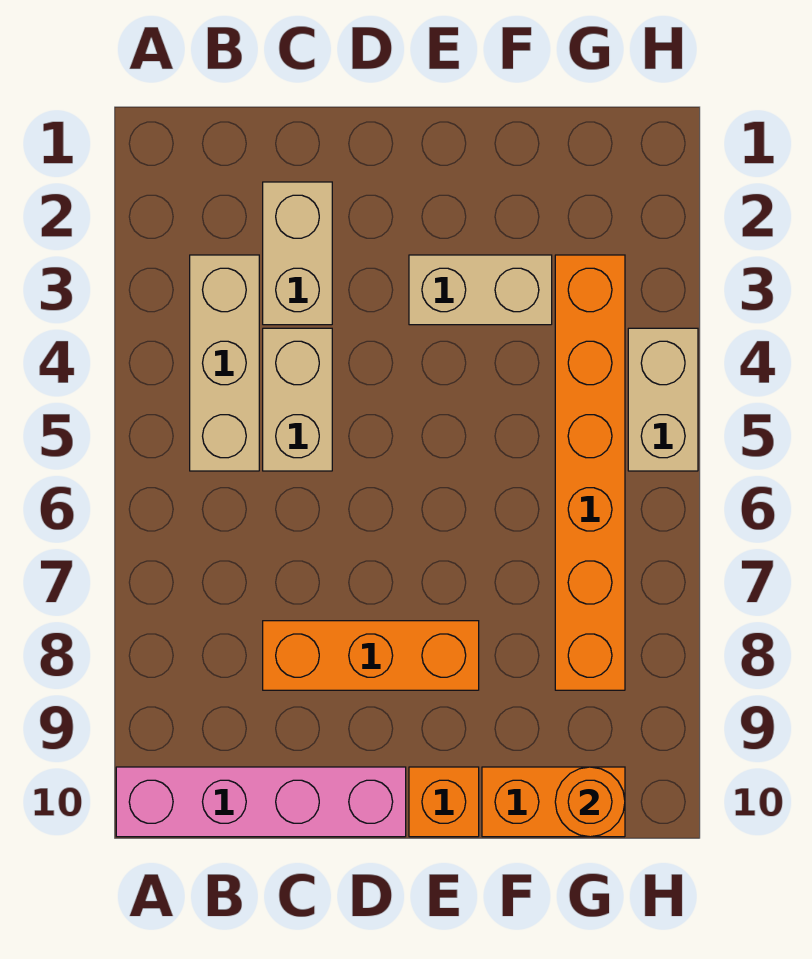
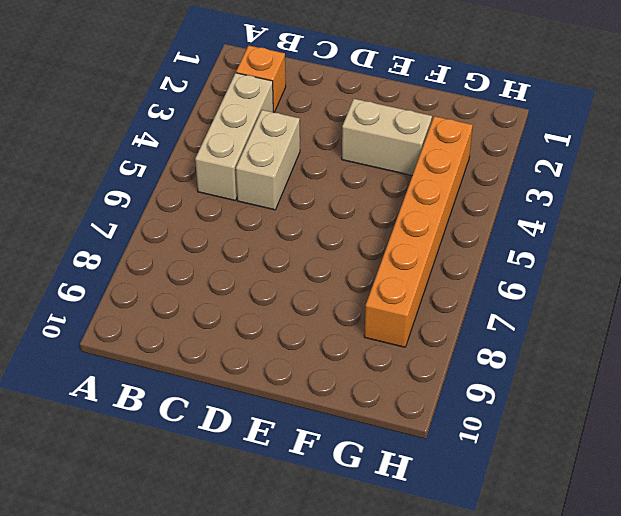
orange brick B2 level 1 -> orange brick E10 level 1
none -> pink brick A10:D10 level 1
none -> tan brick C2:C3 level 1

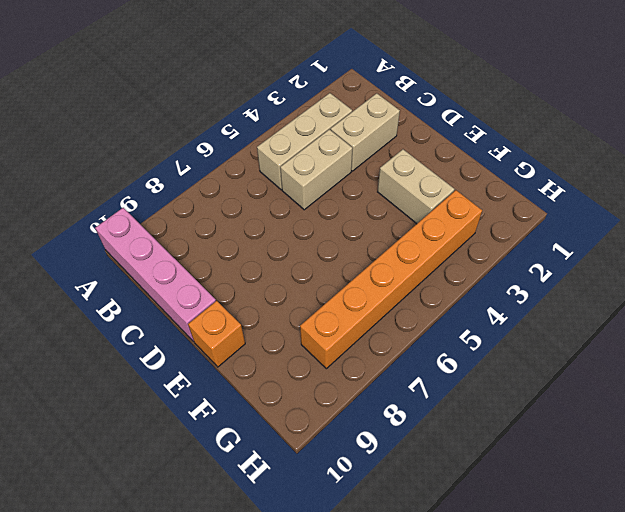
none -> orange brick C8:E8 level 1
none -> orange brick F10:G10 level 1

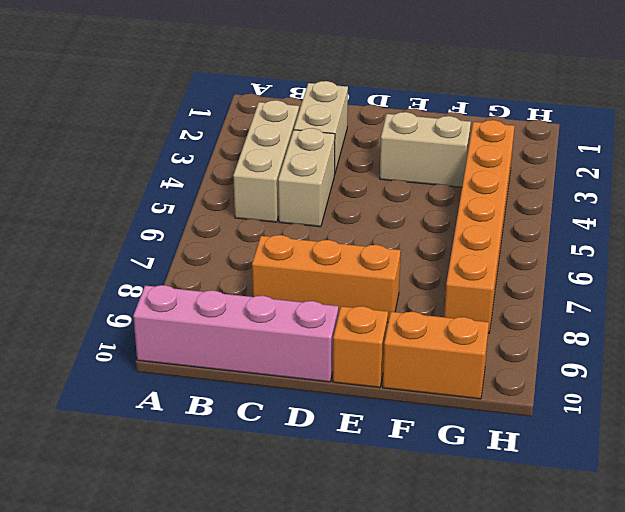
none -> tan brick H4:H5 level 1
none -> orange round brick G10 level 2

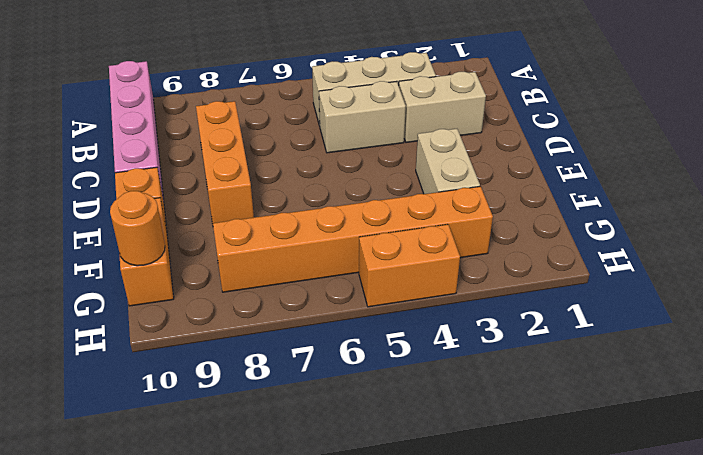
orange brick H4:H5 level 1 -> tan brick H4:H5 level 1

